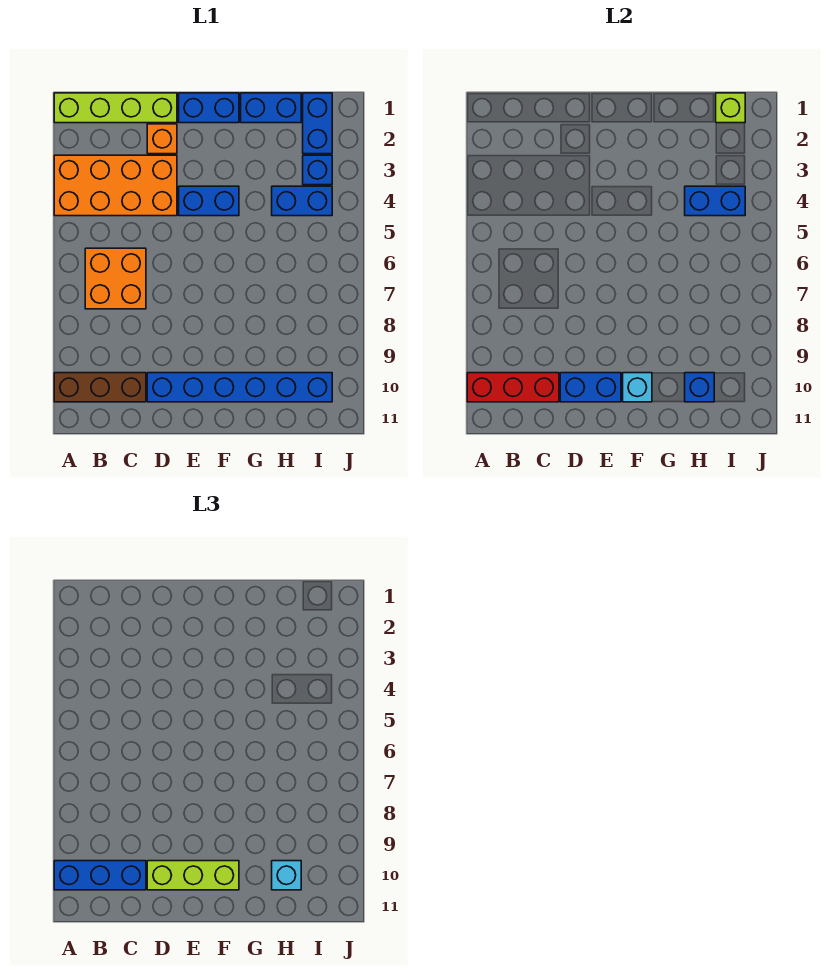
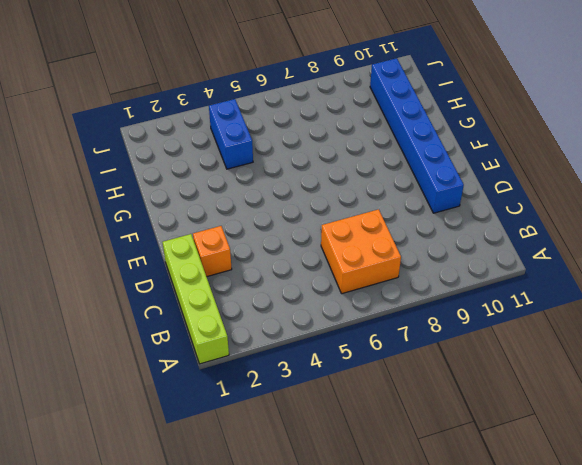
none -> orange brick A3:D4 level 1
none -> brown brick A10:C10 level 1
none -> blue brick E1:F1 level 1

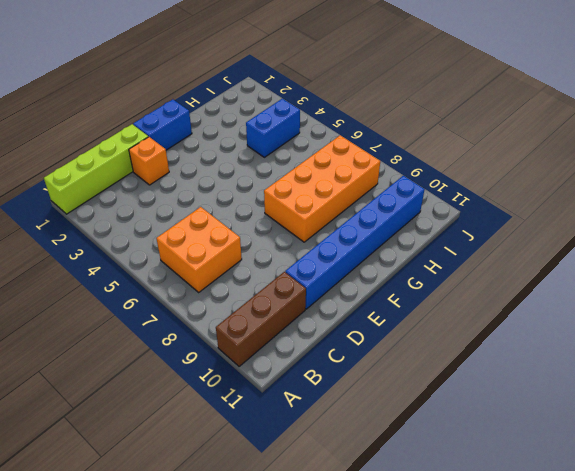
orange brick F7:I8 level 1 -> orange brick A3:D4 level 1
none -> blue brick E4:F4 level 1
none -> blue brick G1:H1 level 1
none -> blue brick I1:I2 level 1

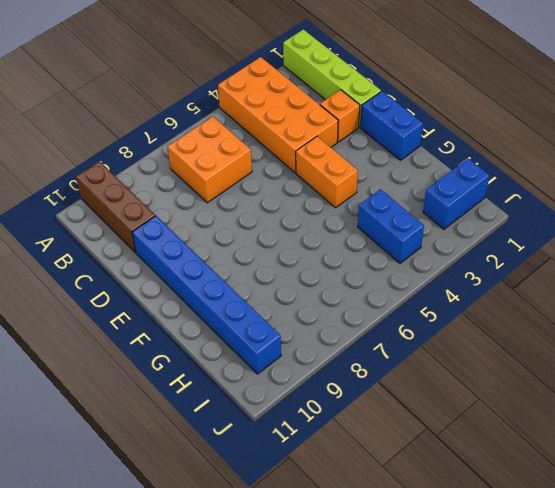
orange brick E4:F4 level 1 -> blue brick E4:F4 level 1
none -> blue brick G1:H1 level 1
none -> blue brick I3 level 1
none -> red brick A10:C10 level 2

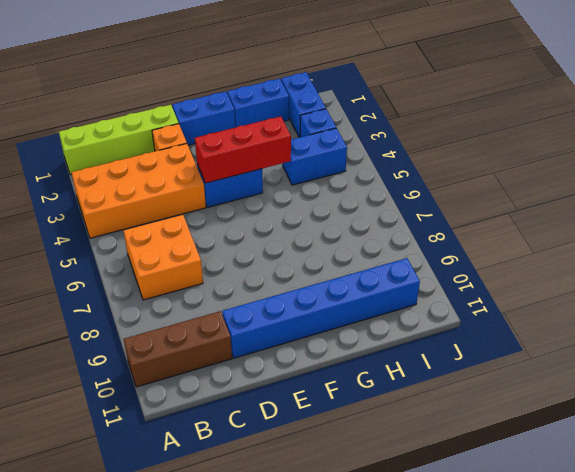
red brick E4:G4 level 2 -> red brick A10:C10 level 2
none -> blue brick D10:E10 level 2
none -> cyan brick F10 level 2
none -> blue brick H4:I4 level 2

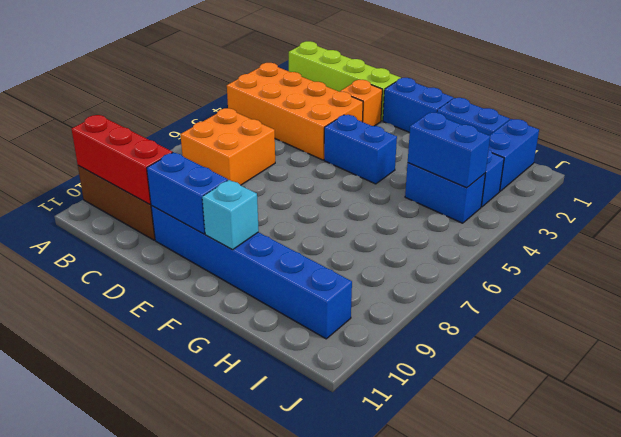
none -> blue brick H10 level 2
none -> lime brick I1 level 2
none -> blue brick A10:C10 level 3

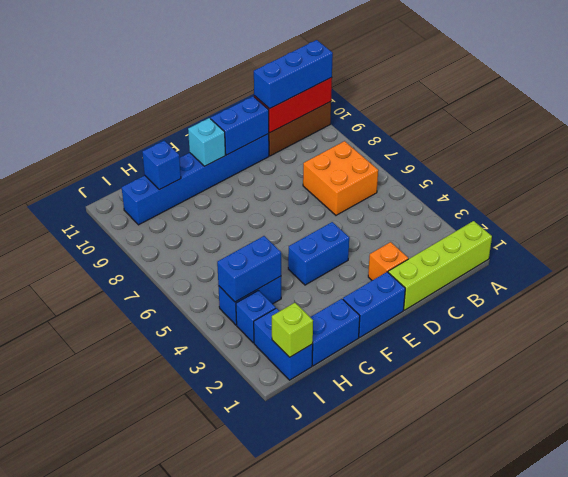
none -> orange brick A3:D4 level 1
none -> lime brick D10:F10 level 3
none -> cyan brick H10 level 3

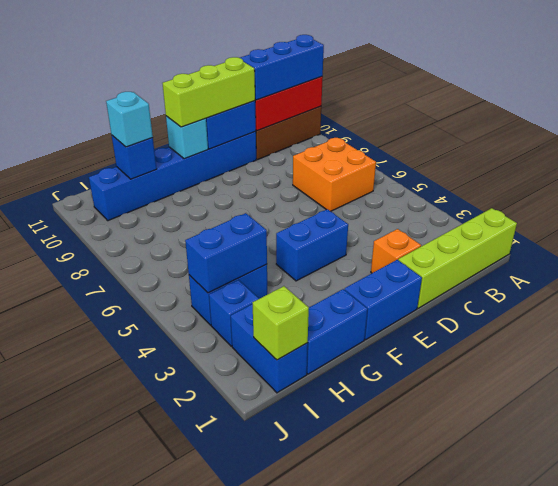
none -> orange brick A3:D4 level 1

